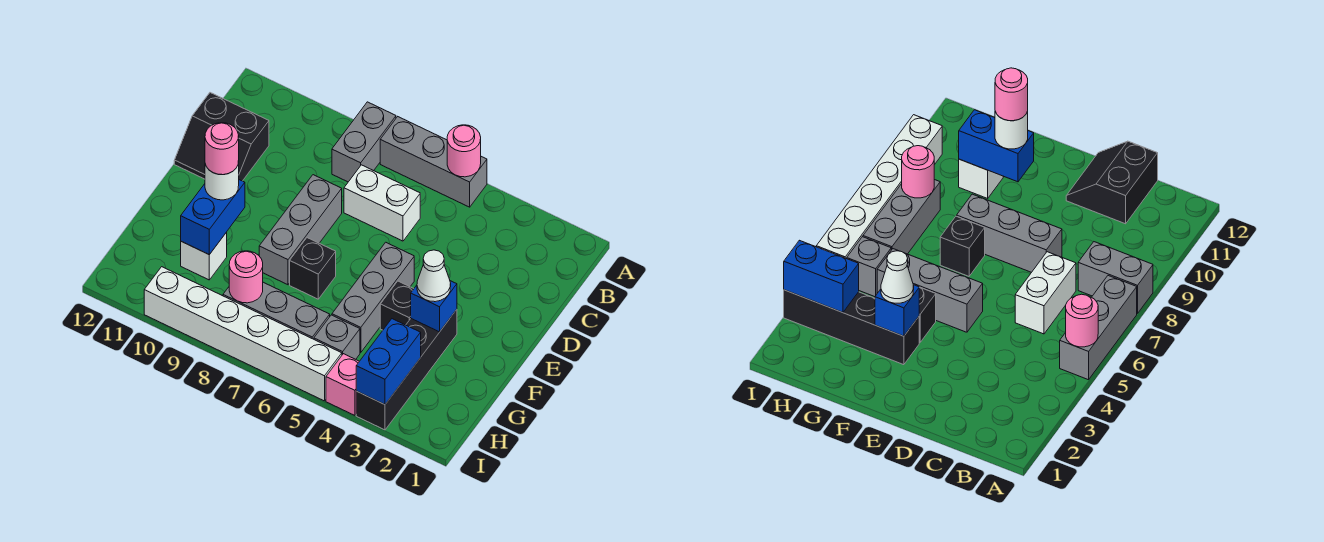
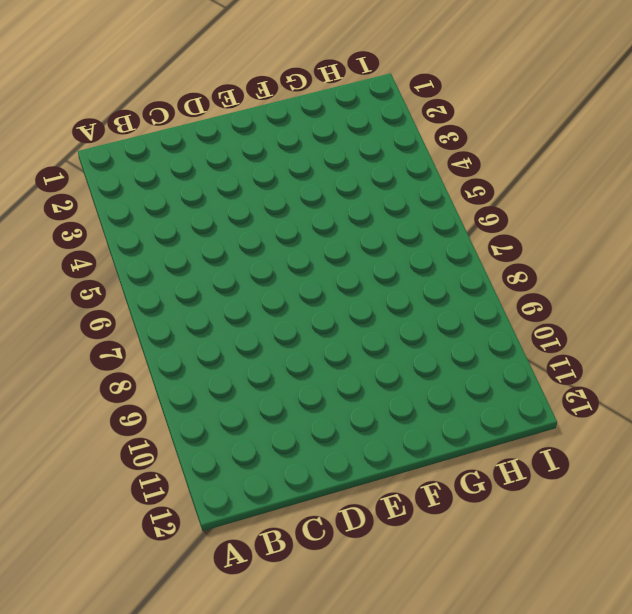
none -> grey brick A5:A7 level 1
none -> grey brick A8:B8 level 1
none -> white brick C6:C7 level 1

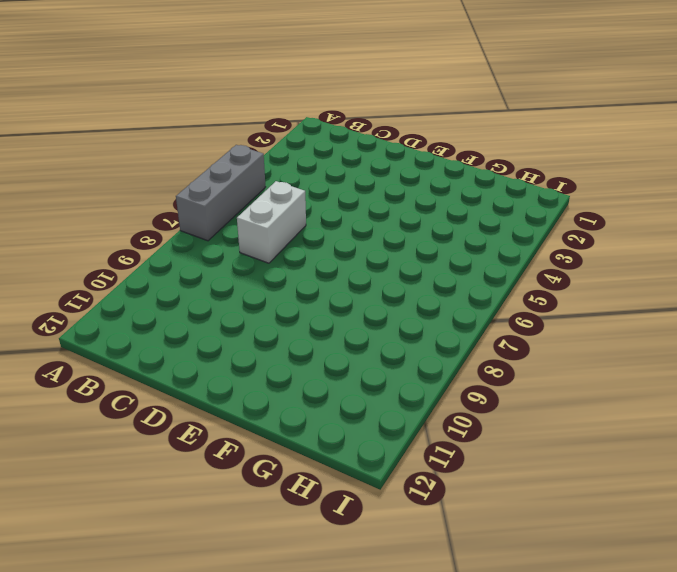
none -> grey brick A8:B8 level 1
none -> black slope C11:D12 level 1 top C
none -> grey brick D8:F8 level 1

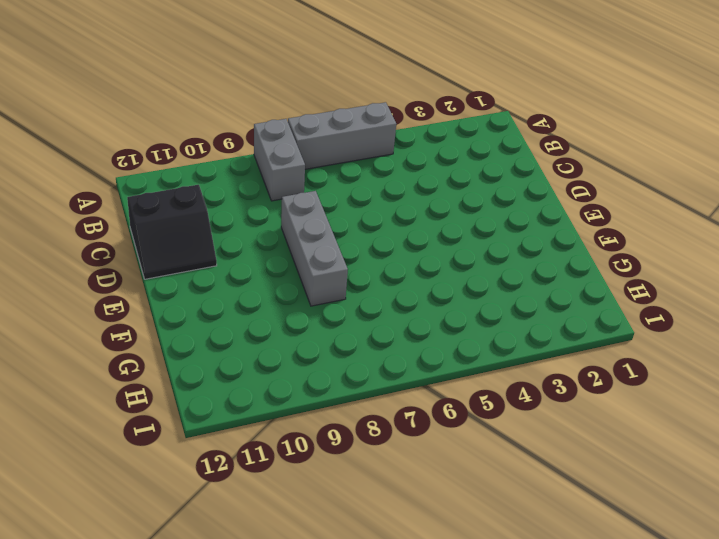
none -> white brick C6:C7 level 1
none -> grey brick E5:G5 level 1
none -> black brick F3:I3 level 1

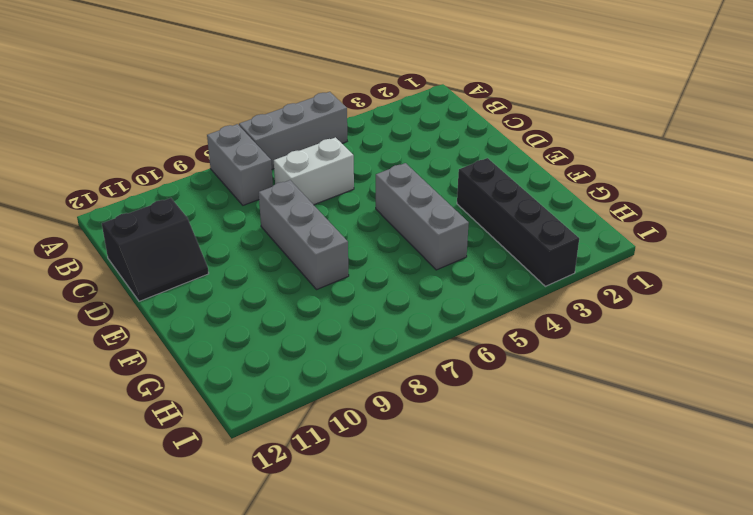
none -> black brick F4 level 1
none -> black brick F7 level 1
none -> white brick G10 level 1

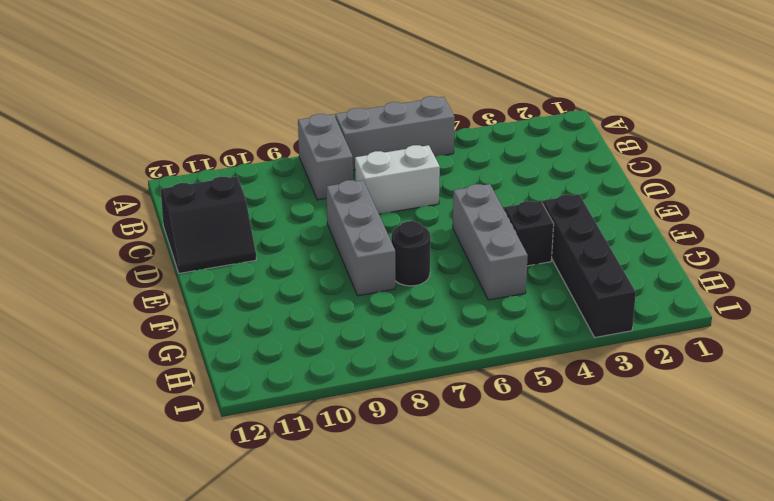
black round brick F7 level 1 -> black brick F7 level 1
none -> white brick G10 level 1
none -> grey brick H5 level 1
none -> grey brick H6:H8 level 1

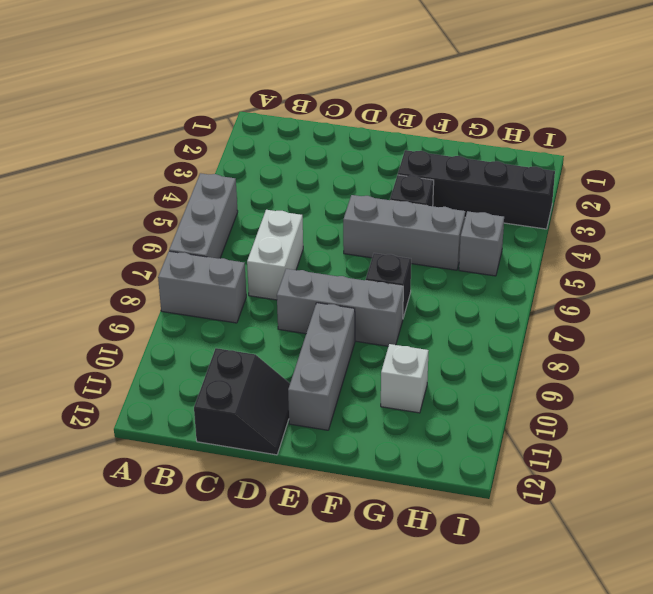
grey brick E9:E11 level 1 -> grey brick H6:H8 level 1
none -> pink brick I4 level 1
none -> white brick I5:I10 level 1
none -> pink round brick A5 level 2

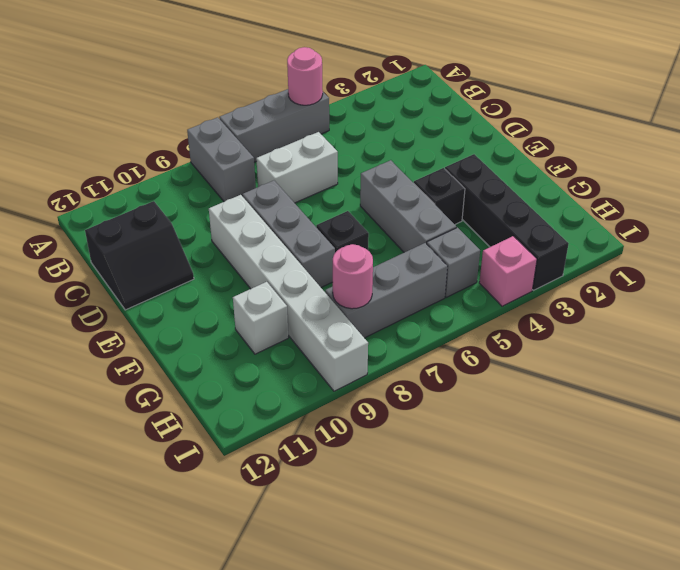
white brick D9:I9 level 1 -> white brick I5:I10 level 1
none -> blue brick F3 level 2
none -> blue brick F10:G10 level 2
none -> blue brick H3:I3 level 2

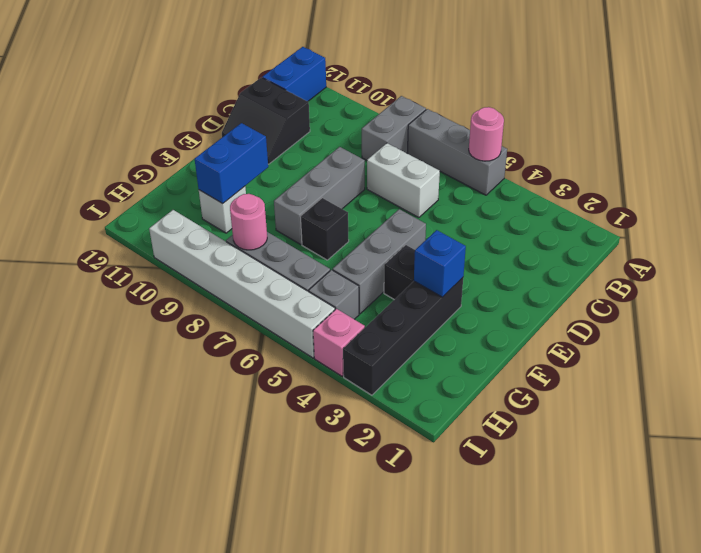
blue brick A12:B12 level 1 -> blue brick H3:I3 level 2
none -> white cone F3 level 3
none -> white round brick F10 level 3
none -> pink round brick F10 level 4

